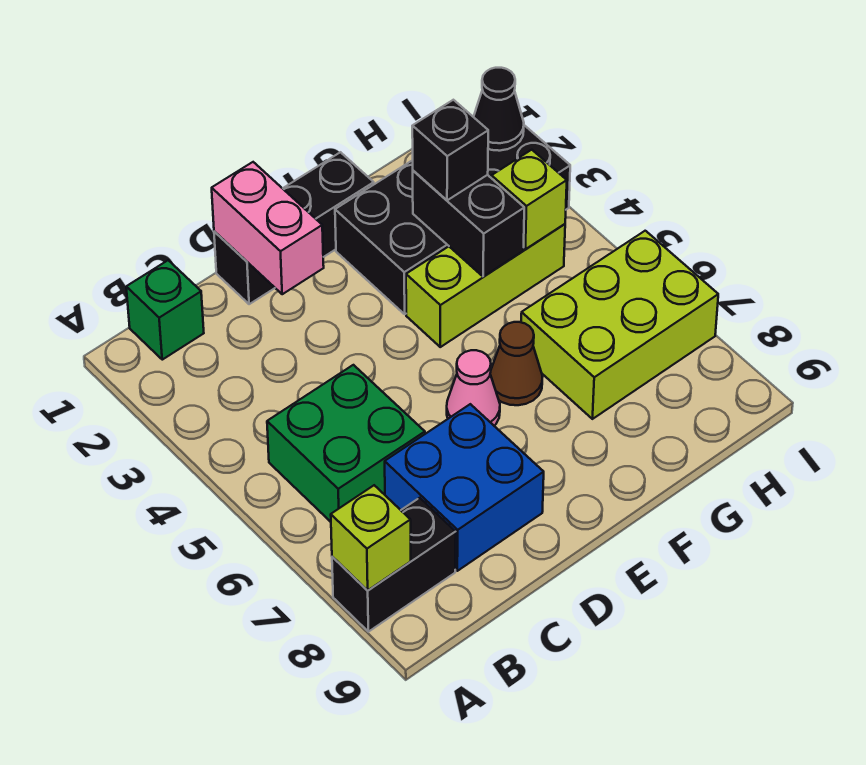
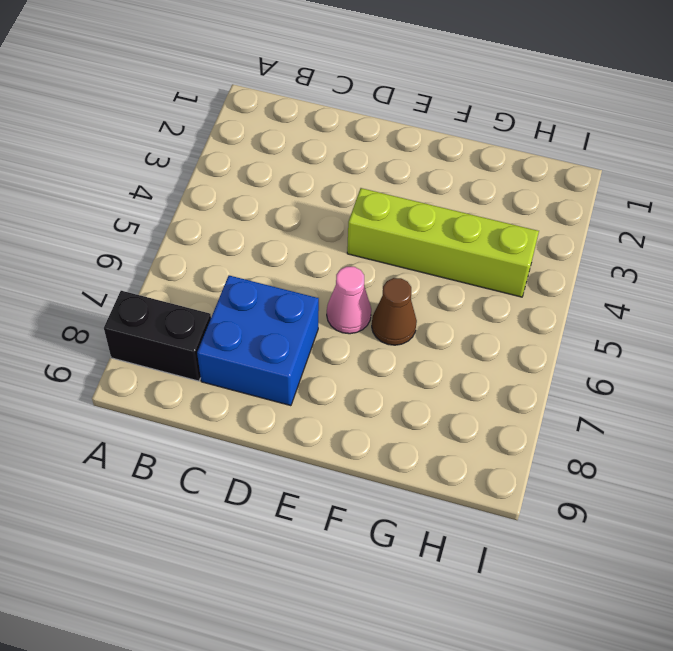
lime brick E4:H4 level 1 -> lime brick F4:H4 level 1
none -> green brick B1 level 1
none -> green brick B5:C6 level 1
none -> black brick D1:F1 level 1

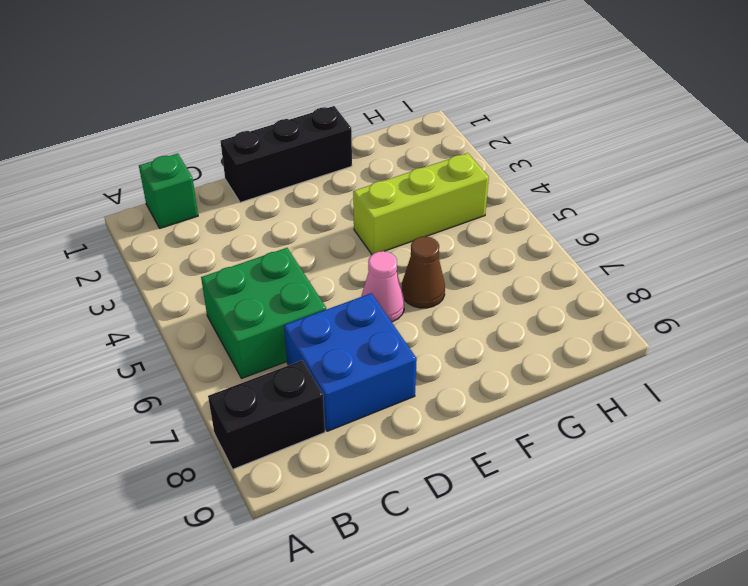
none -> black brick F2:I3 level 1
none -> lime brick G6:I7 level 1
none -> lime brick A8 level 2

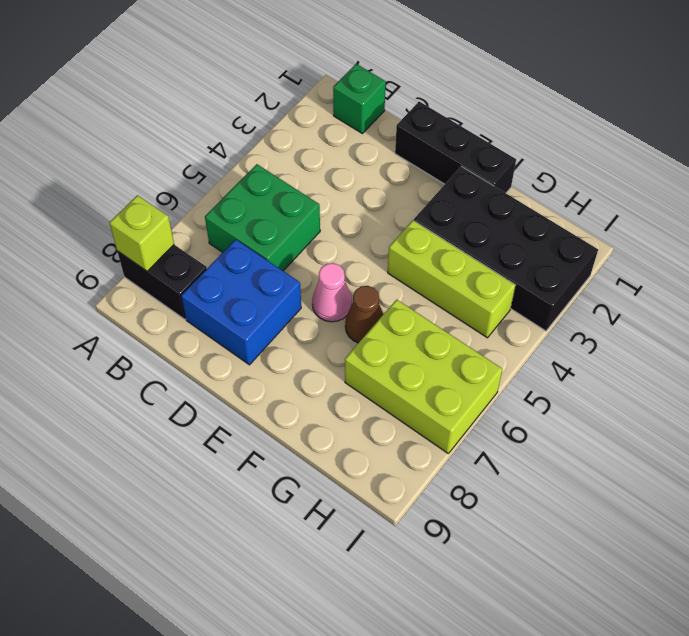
none -> pink brick D1:D2 level 2
none -> black brick G3:G4 level 2
none -> lime brick H4 level 2

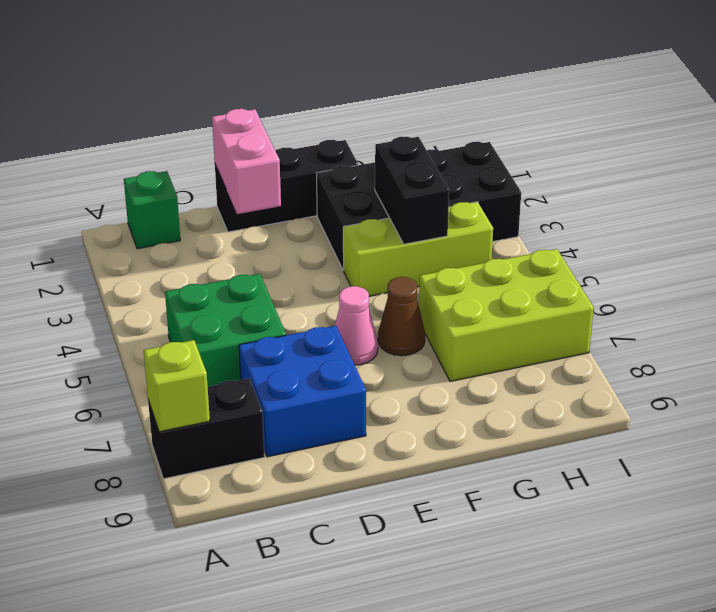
none -> lime brick H4 level 2
none -> black cone I2 level 2
none -> black brick G3 level 3

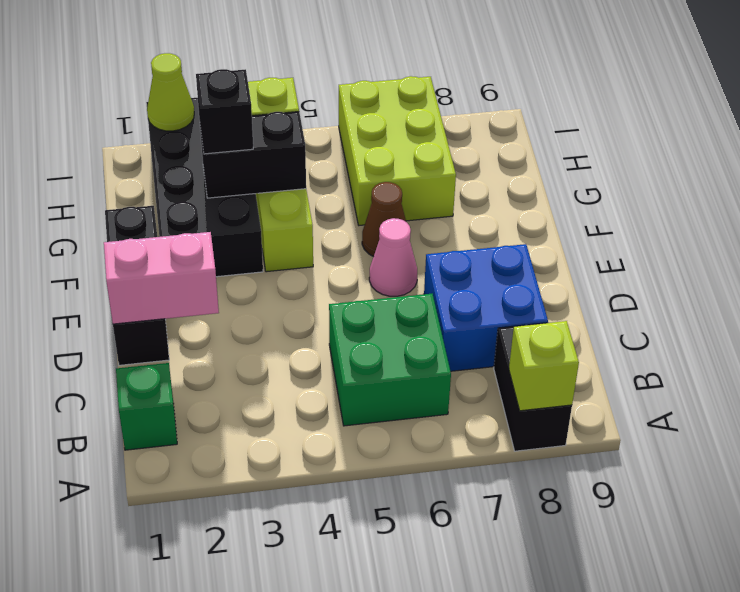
lime cone I2 level 2 -> black cone I2 level 2

